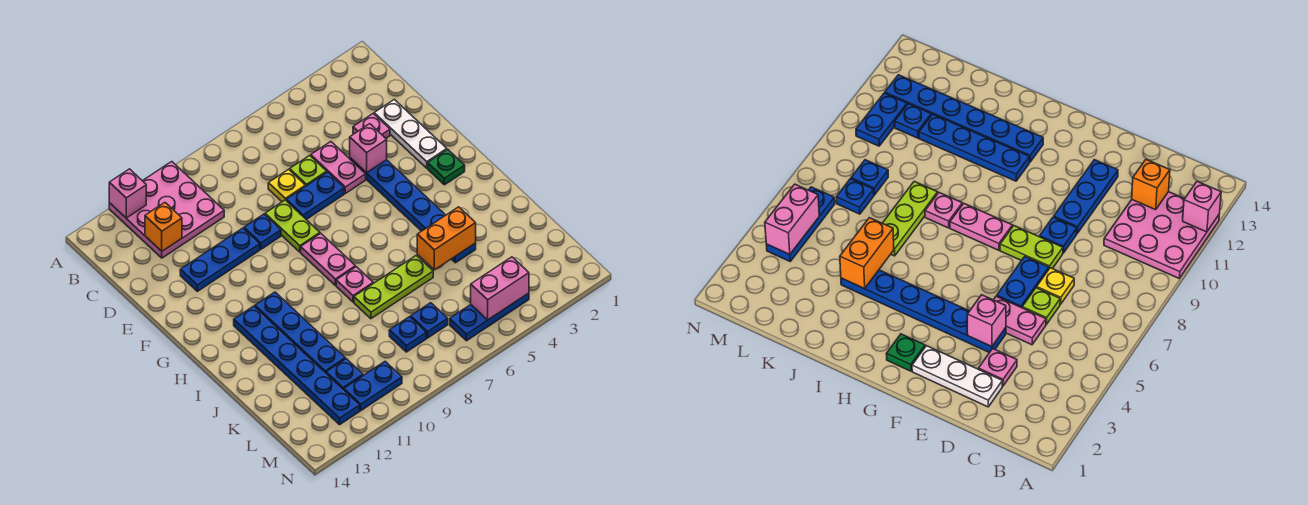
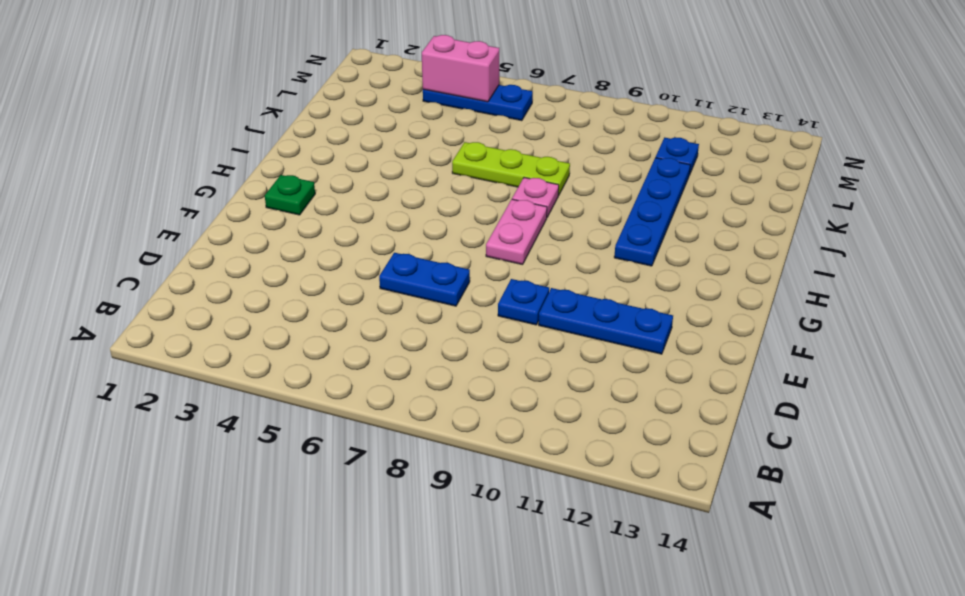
none -> pink plate A10:C12 level 1
none -> white plate D2:F2 level 1
none -> pink plate D3 level 1

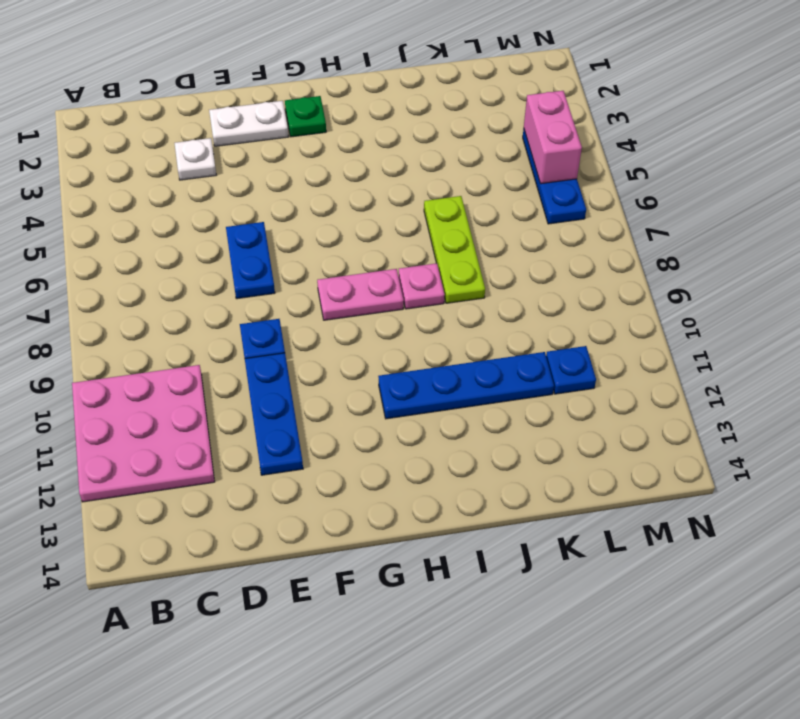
white plate D3 level 1 -> pink plate D3 level 1
white plate E2:F2 level 1 -> white plate D2:F2 level 1
none -> pink plate D5:E5 level 1
none -> lime plate D6 level 1
none -> yellow plate D7 level 1

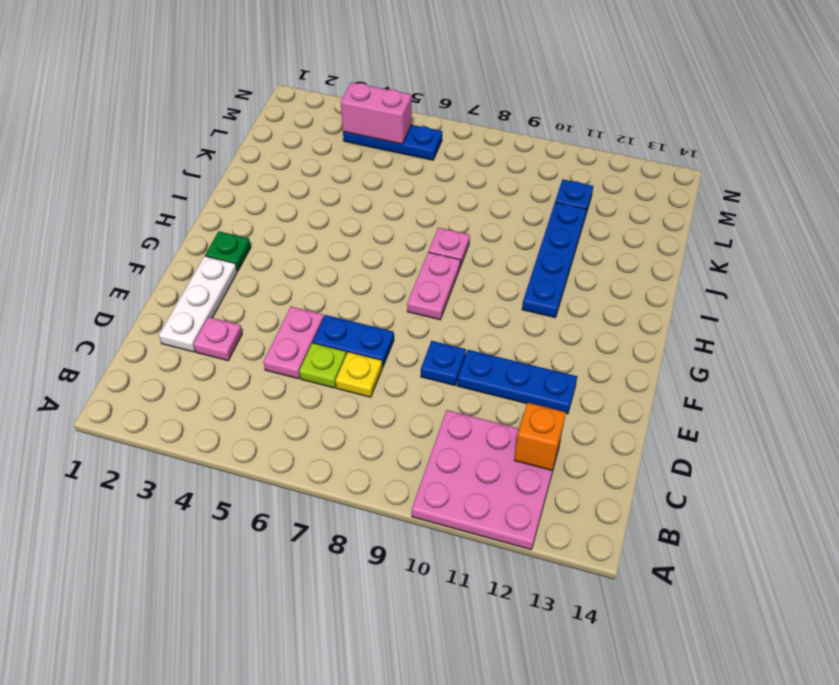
none -> blue plate E4:J4 level 1
none -> lime plate E8:F8 level 1
none -> blue plate H12:M12 level 1

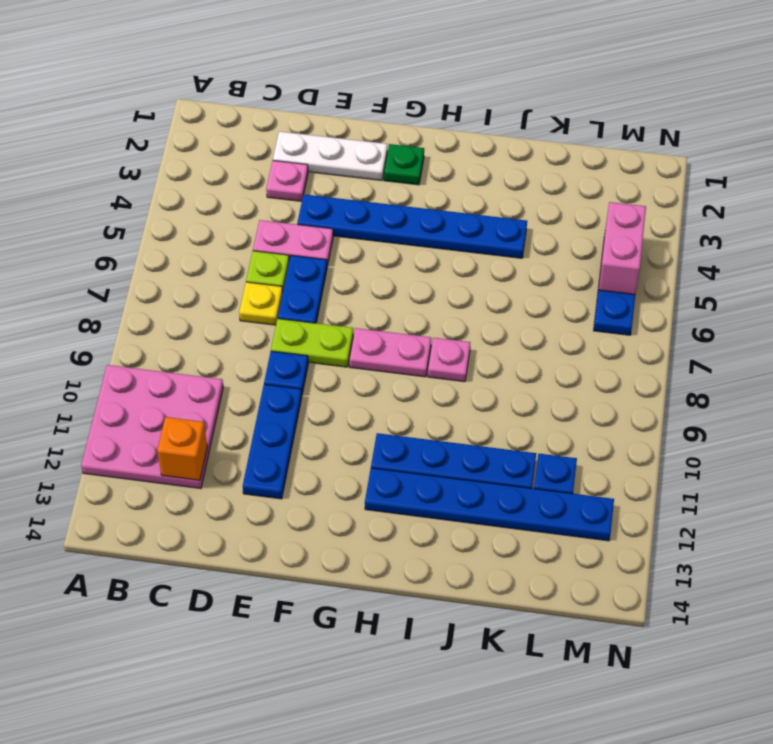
none -> lime plate J6:J8 level 1
none -> blue plate L7 level 1
none -> blue plate L8 level 1

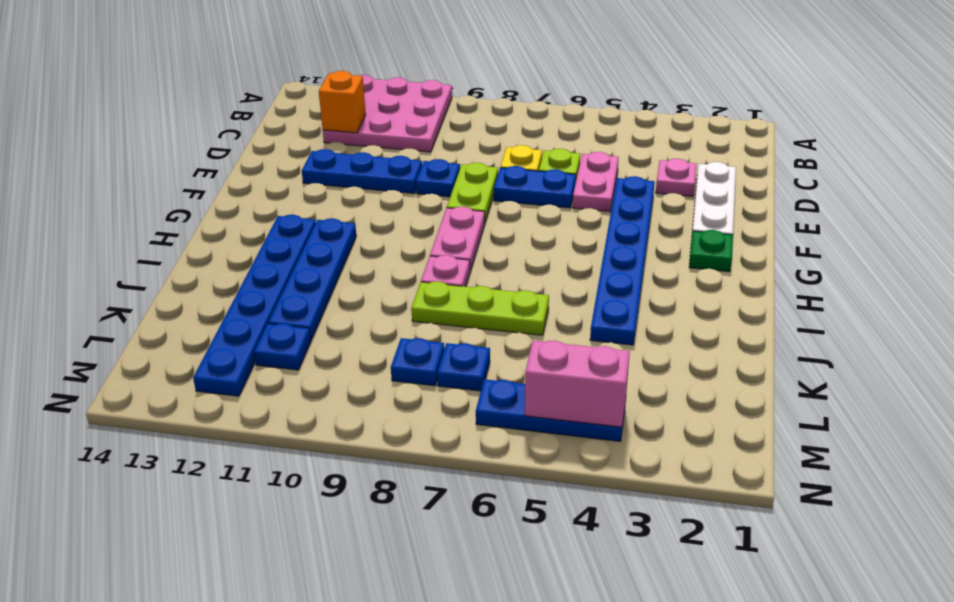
none -> blue plate M10:M11 level 1
none -> pink brick A12 level 2
none -> pink brick E4 level 2

